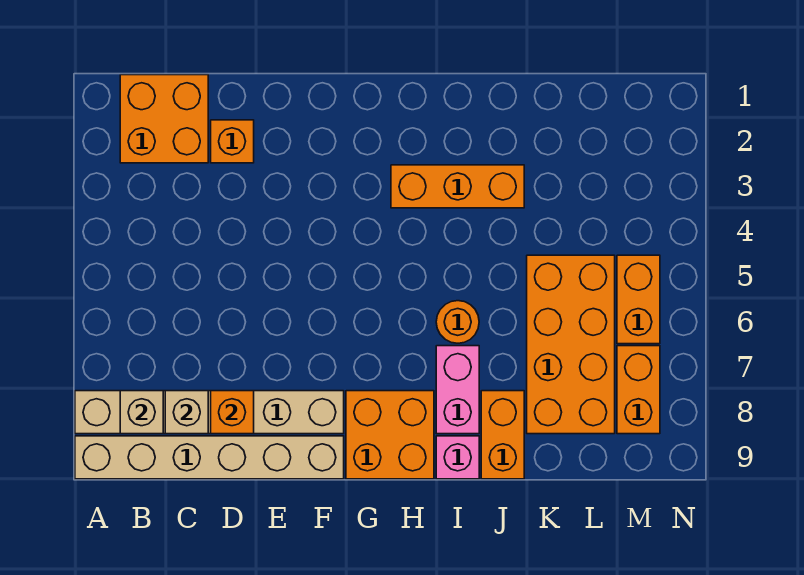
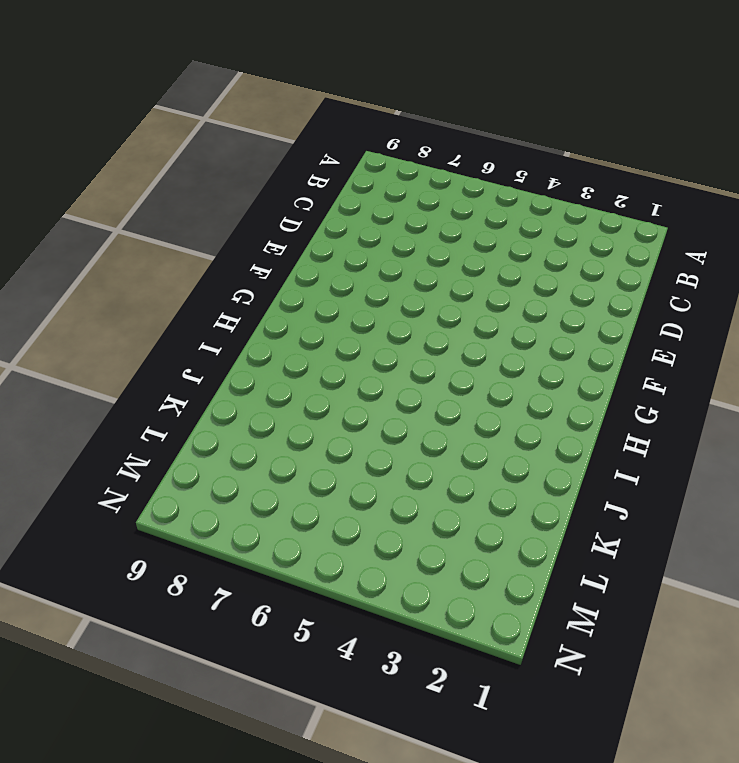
none -> tan brick A8:F8 level 1
none -> tan brick A9:F9 level 1
none -> orange brick B1:C2 level 1

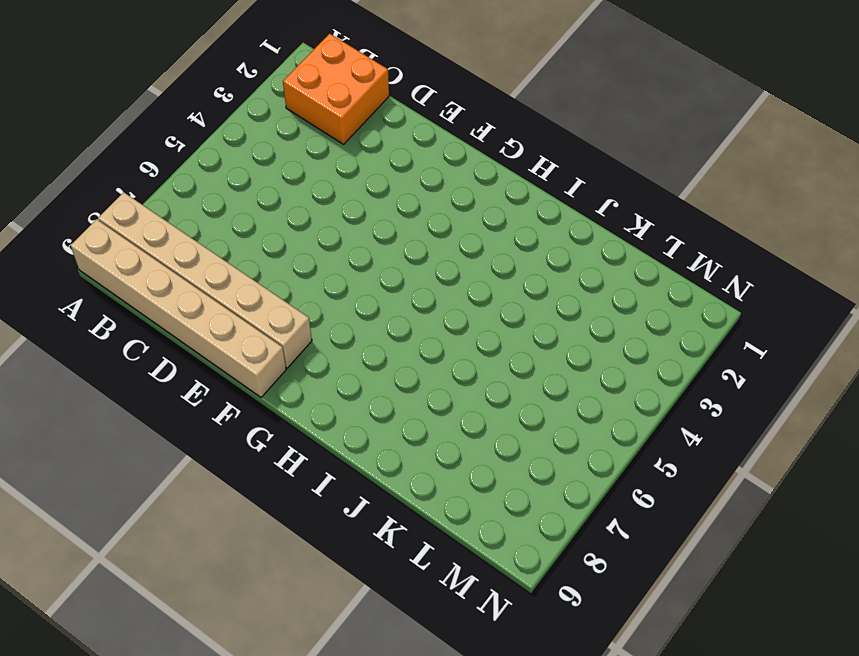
none -> orange brick D2 level 1
none -> orange brick G8:H9 level 1
none -> orange brick H3:J3 level 1

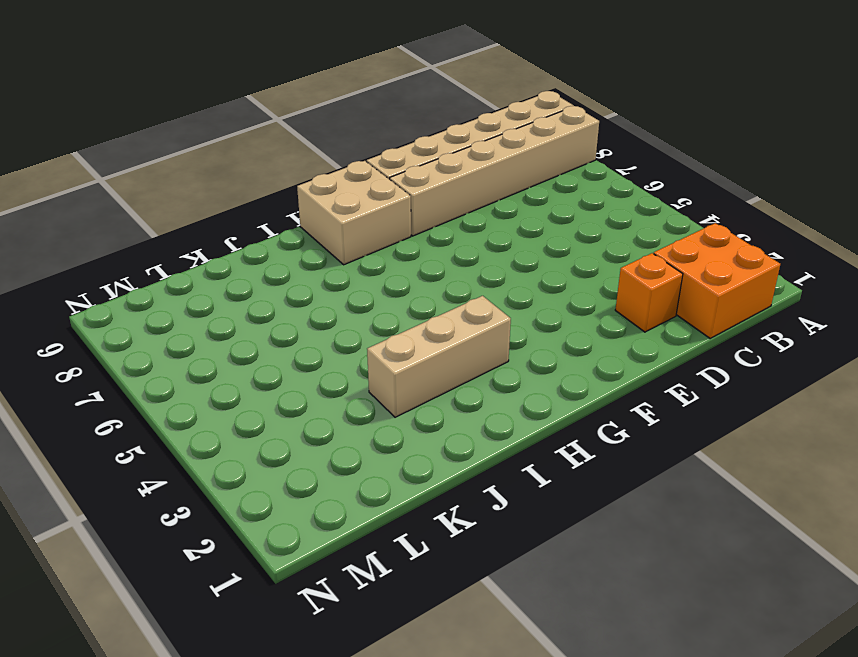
tan brick G8:H9 level 1 -> orange brick G8:H9 level 1
tan brick H3:J3 level 1 -> orange brick H3:J3 level 1
none -> orange round brick I6 level 1
none -> pink brick I7:I8 level 1
none -> pink brick I9 level 1

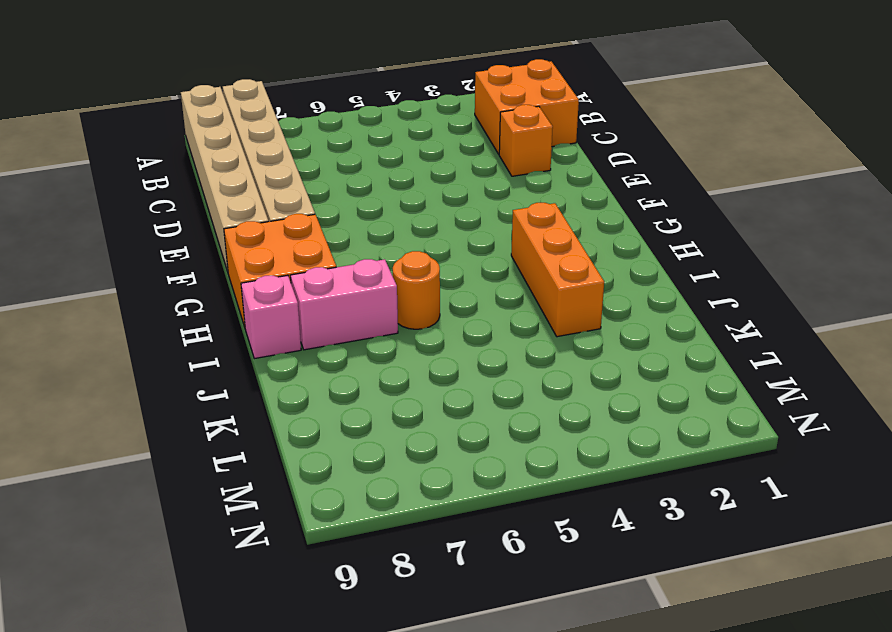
none -> orange brick J8:J9 level 1
none -> orange brick K5:L8 level 1
none -> orange brick M5:M6 level 1

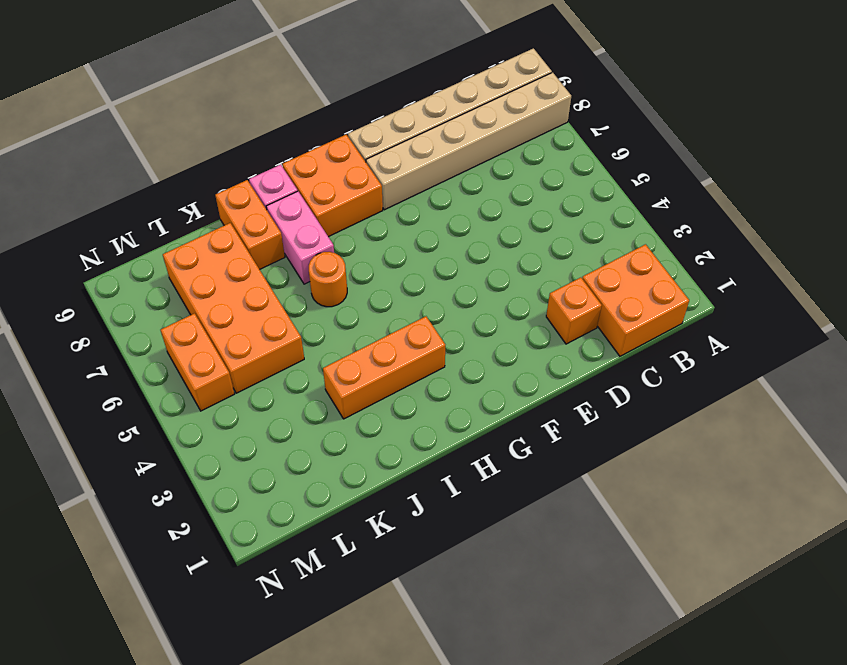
none -> orange brick M7:M8 level 1
none -> tan brick B8 level 2
none -> tan brick C8 level 2

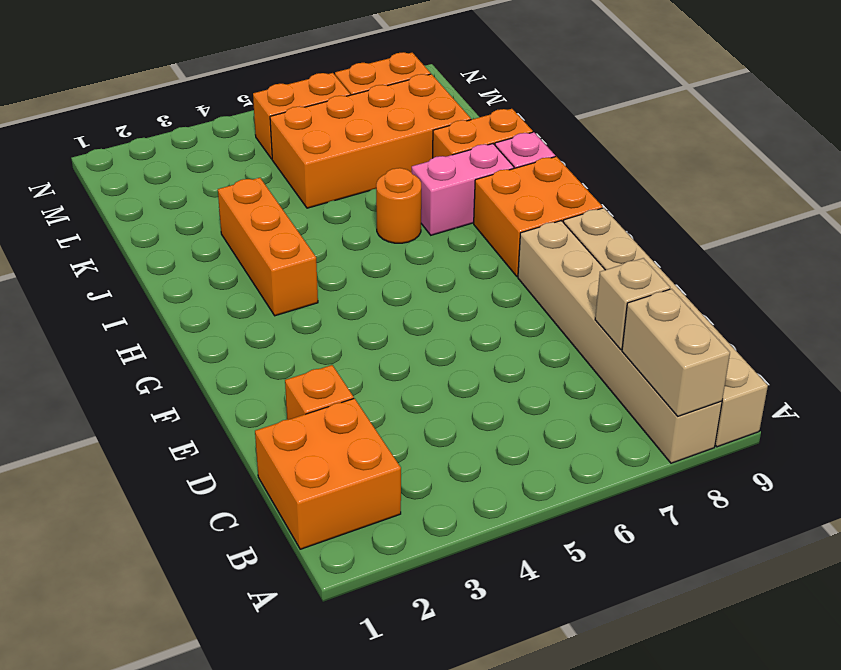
tan brick A8:B8 level 2 -> tan brick B8 level 2
none -> orange brick D8 level 2

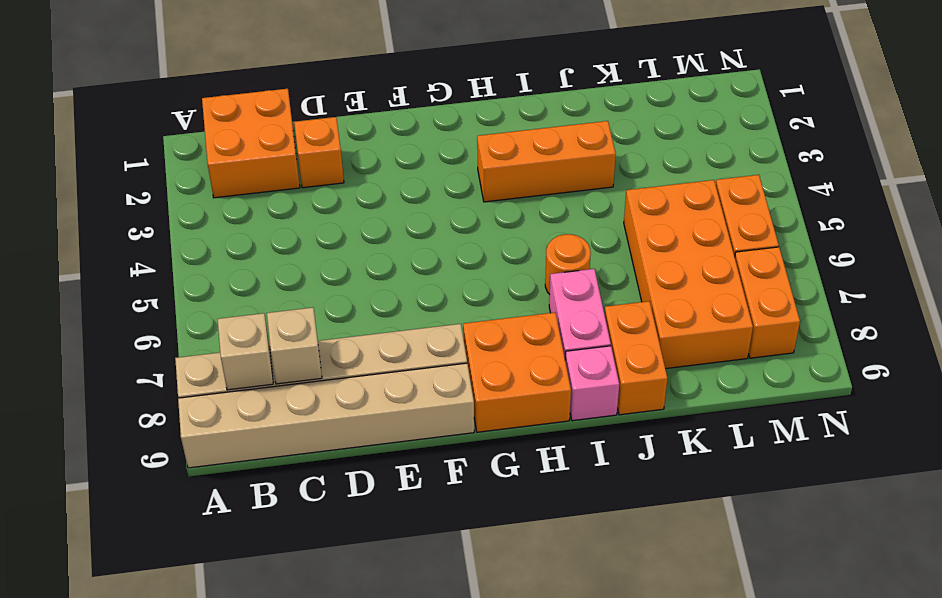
none -> orange brick D8 level 2

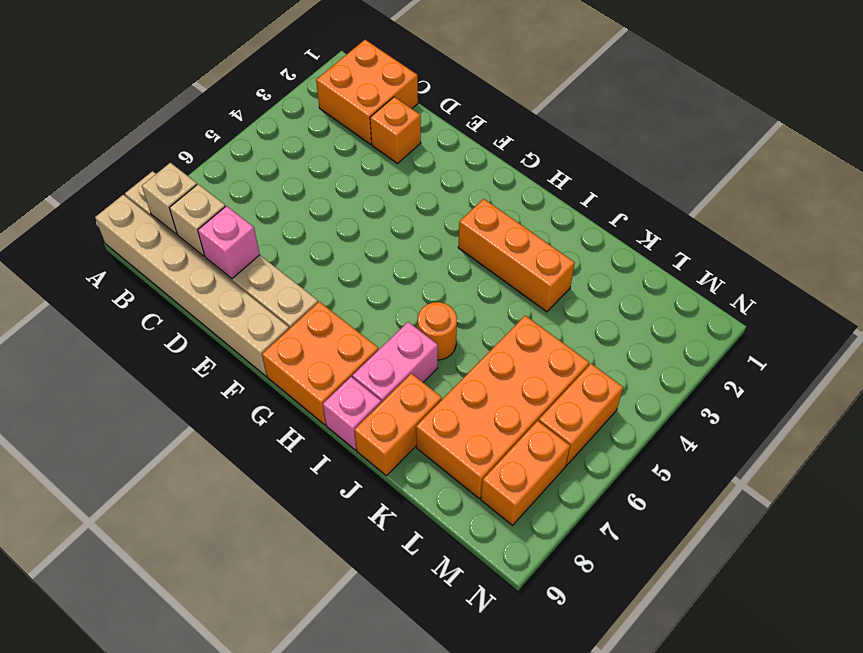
pink brick D8 level 2 -> orange brick D8 level 2

